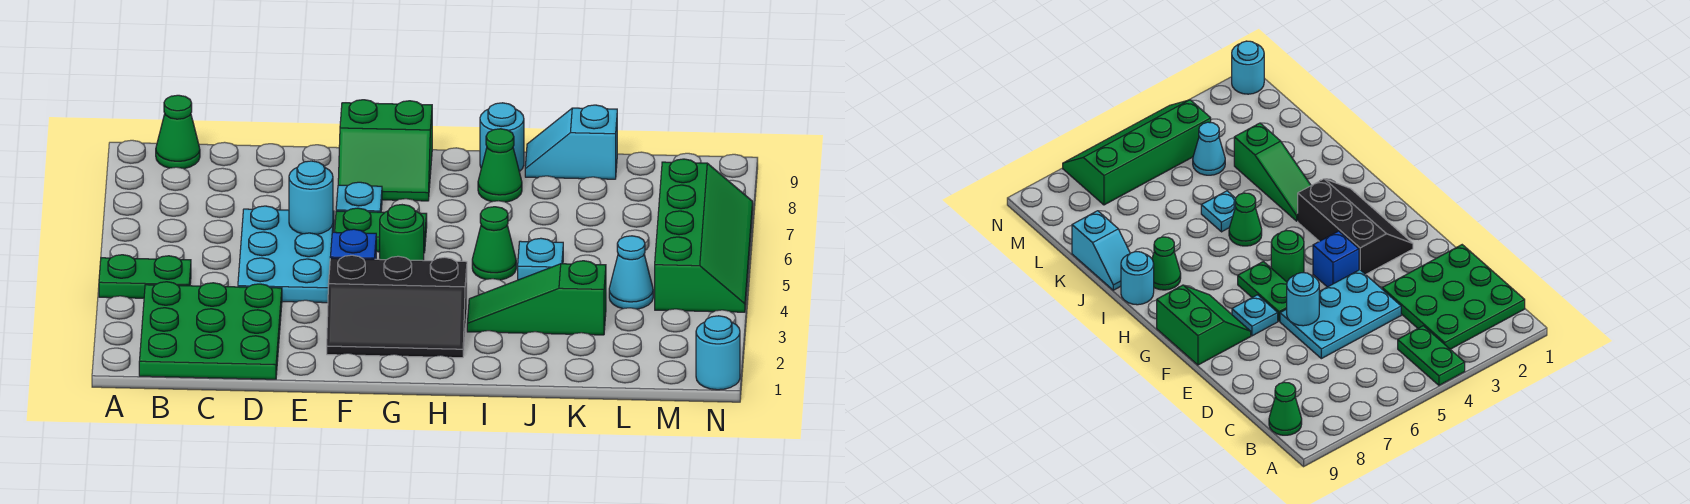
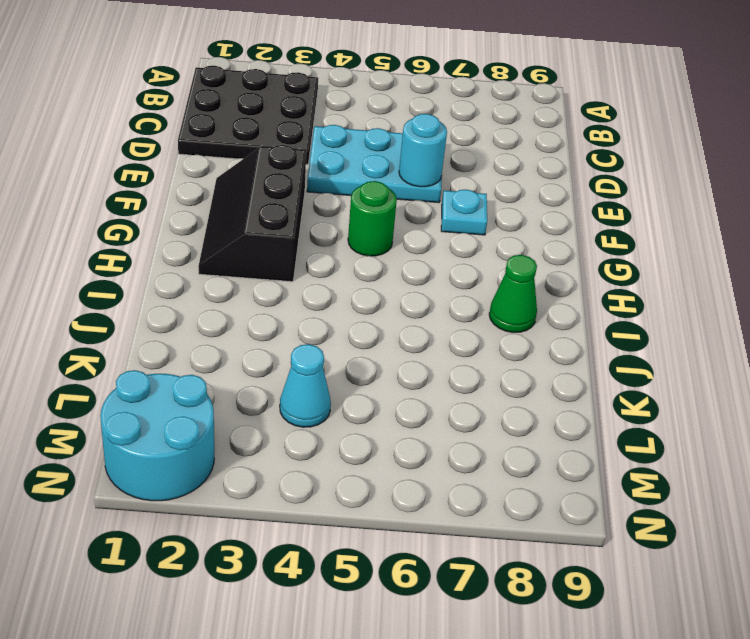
black plate B1:D3 level 1 -> green plate B1:D3 level 1
cyan round brick M1:N2 level 1 -> cyan round brick N1 level 1
none -> green plate A4:B4 level 1
none -> green cone B9 level 1
none -> blue brick F4 level 1

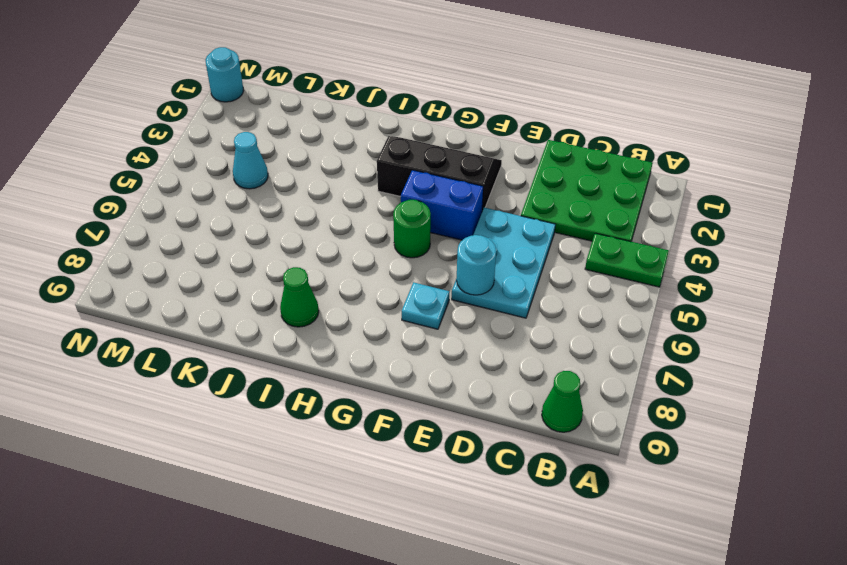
blue brick F4:G4 level 1 -> blue brick F4 level 1
none -> green plate F6:G6 level 1
none -> green slope F8:G9 level 1 top 9
none -> green slope I3:K3 level 1 top K

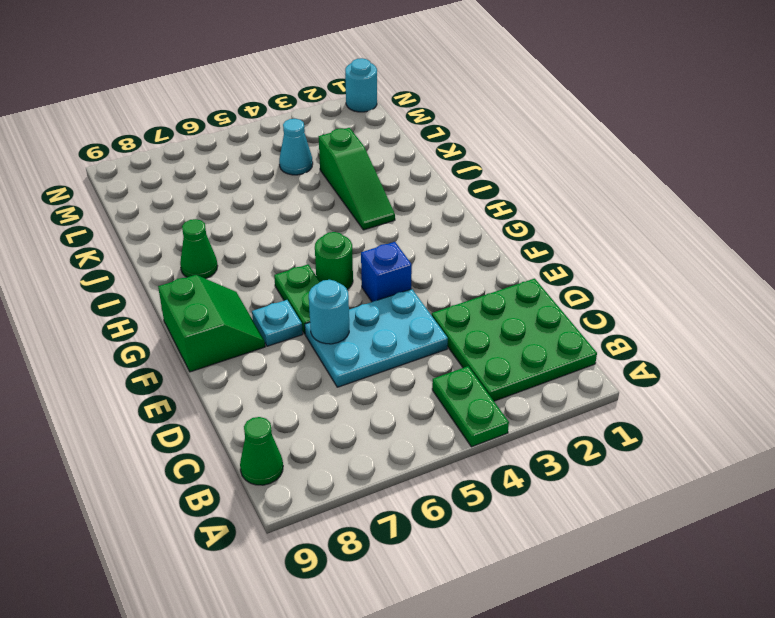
none -> black slope F2:H3 level 1 top 3
none -> green cone I5 level 1
none -> cyan round brick I9 level 1

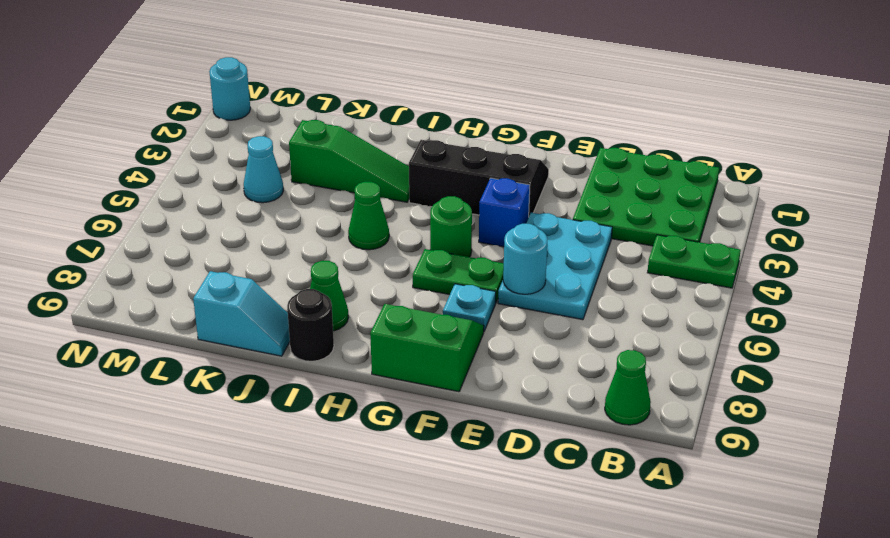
black round brick I9 level 1 -> cyan round brick I9 level 1
none -> cyan plate J5 level 1
none -> green slope M4:N7 level 1 top M

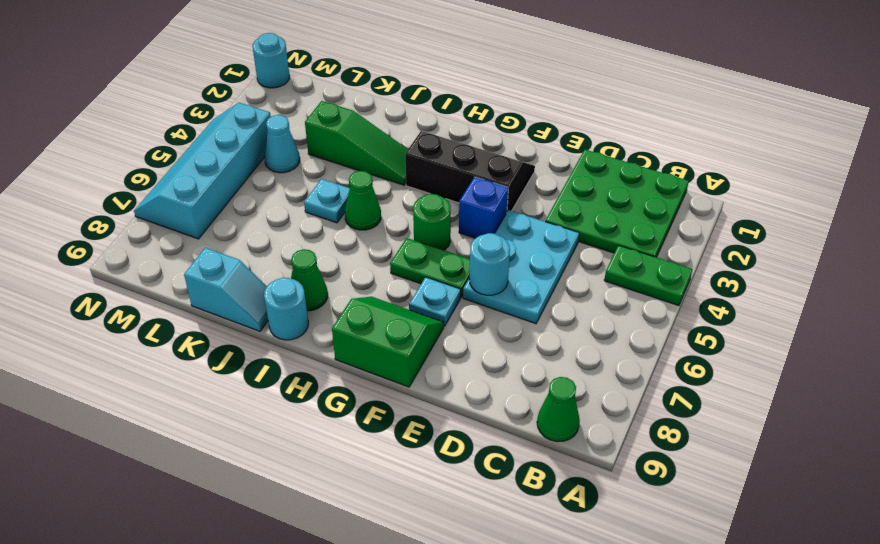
cyan slope M4:N7 level 1 top M -> green slope M4:N7 level 1 top M

